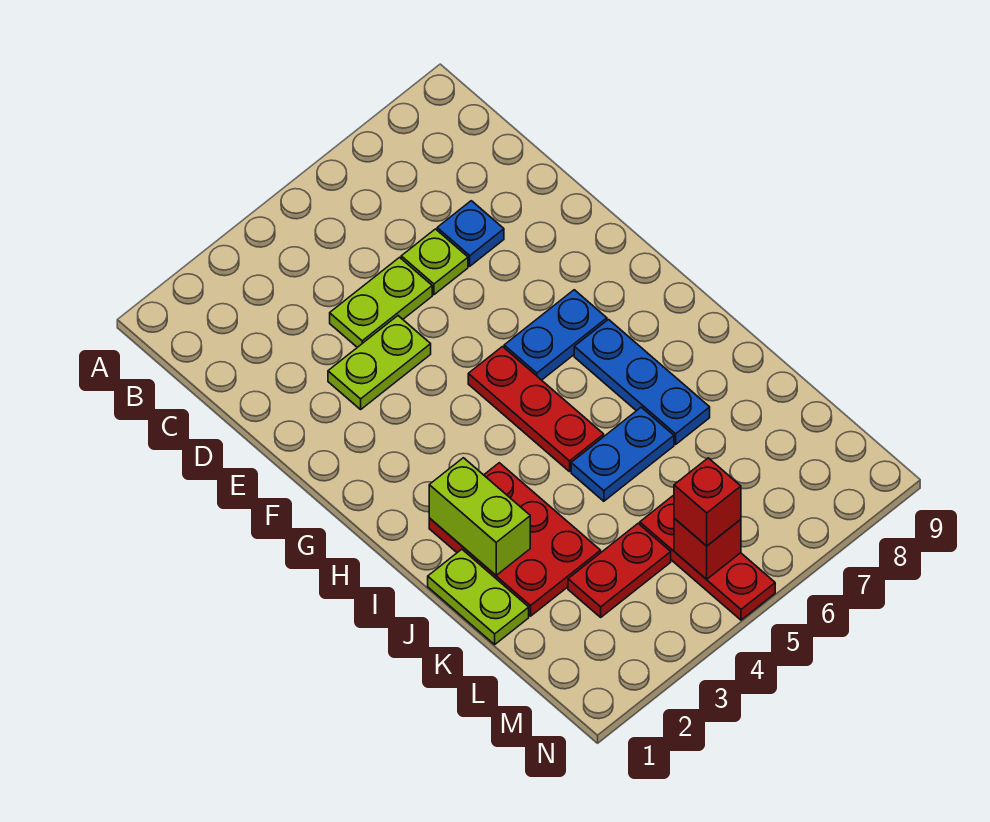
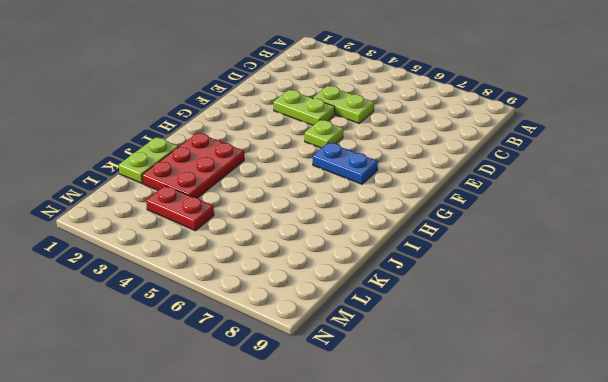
lime plate F5 level 1 -> lime plate D6 level 1
none -> blue plate D7 level 1
none -> red plate G5:I5 level 1
none -> blue plate H7:J7 level 1

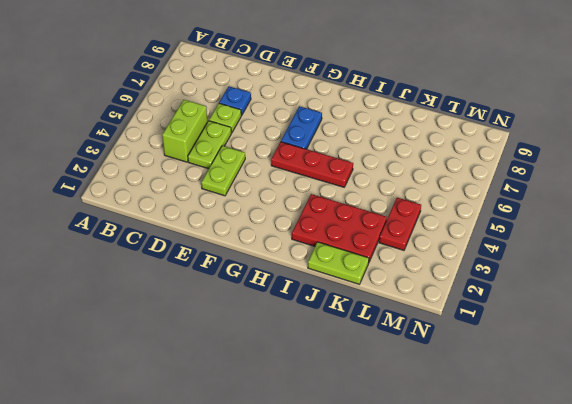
lime brick C4:C5 level 1 -> lime brick I2:J2 level 2
none -> blue plate H7:J7 level 1
none -> blue plate J5:J6 level 1
none -> red plate L5:N5 level 1

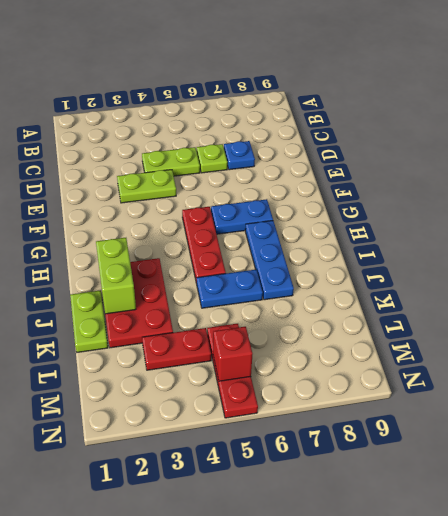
none -> red brick M5 level 3

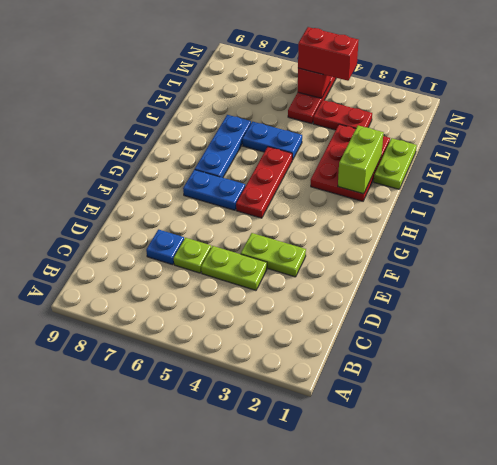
red brick M4:M5 level 3 -> red brick M5 level 3

